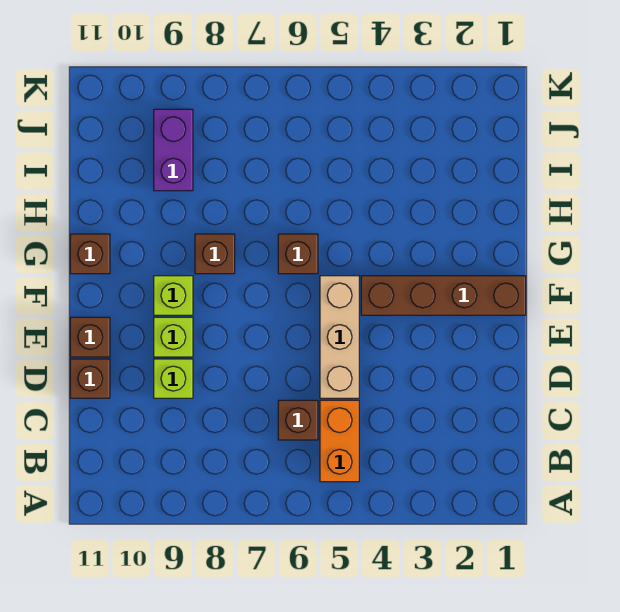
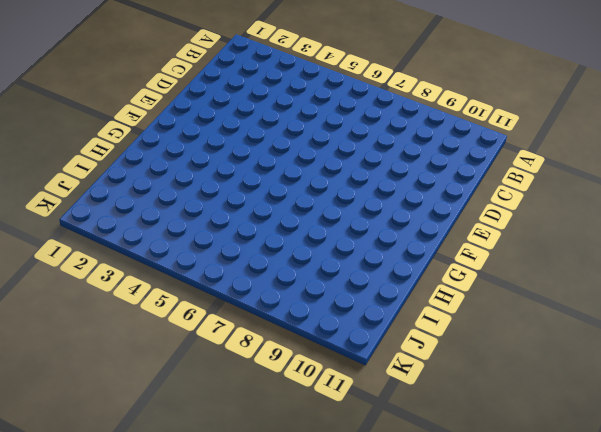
none -> orange brick B5:C5 level 1
none -> brown brick C6 level 1
none -> tan brick D5:F5 level 1

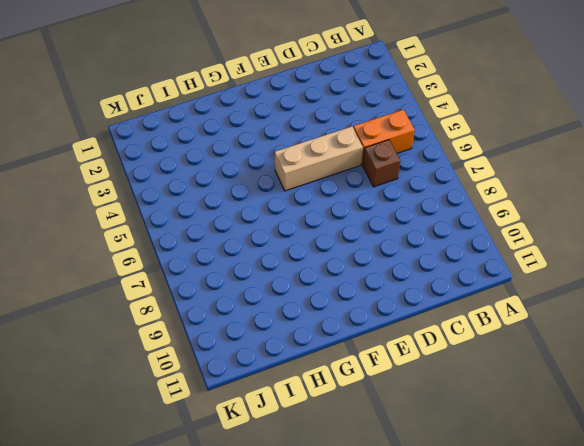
none -> lime brick D9 level 1
none -> brown brick D11 level 1
none -> lime brick E9 level 1

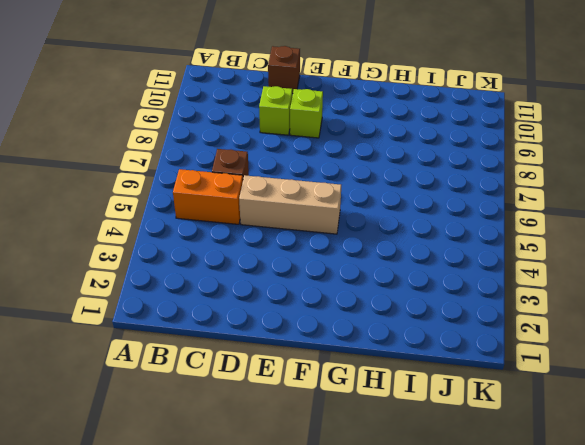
none -> brown brick E11 level 1
none -> brown brick F1:F4 level 1
none -> lime brick F9 level 1

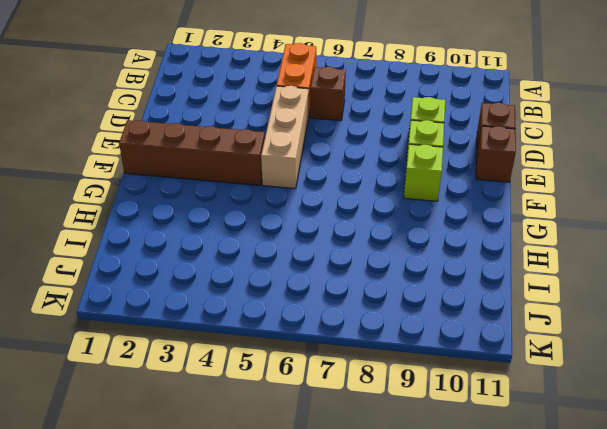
none -> brown brick G6 level 1
none -> brown brick G8 level 1
none -> brown brick G11 level 1

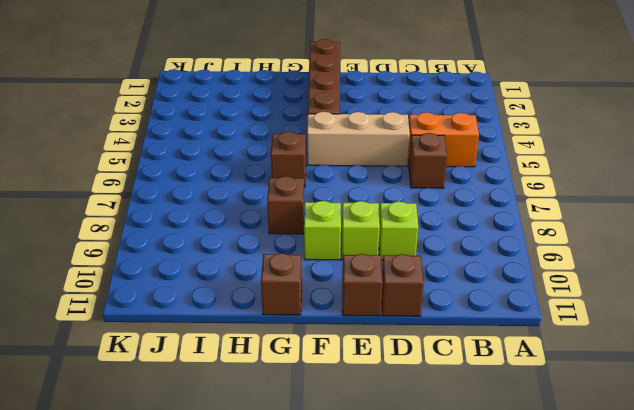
none -> purple brick I9:J9 level 1

